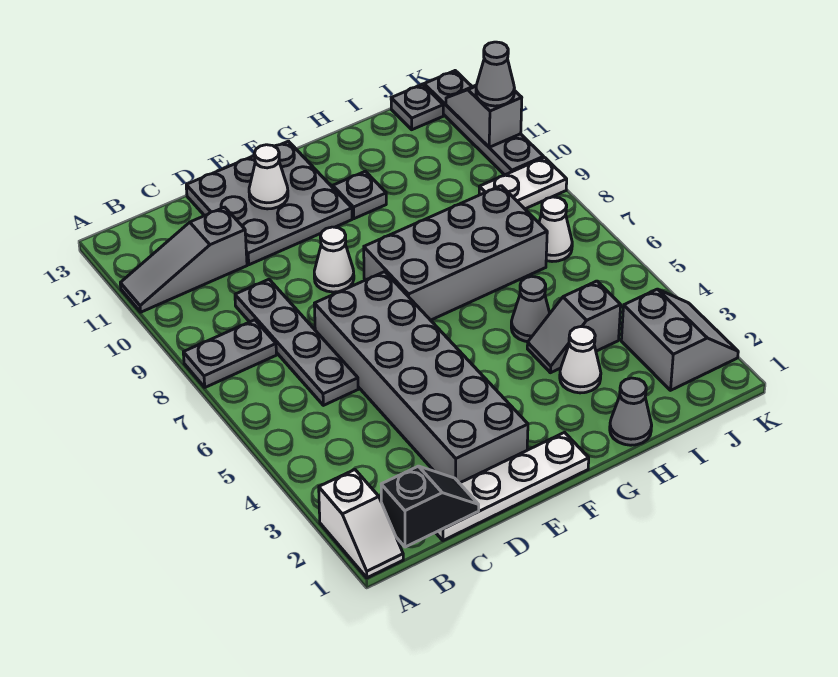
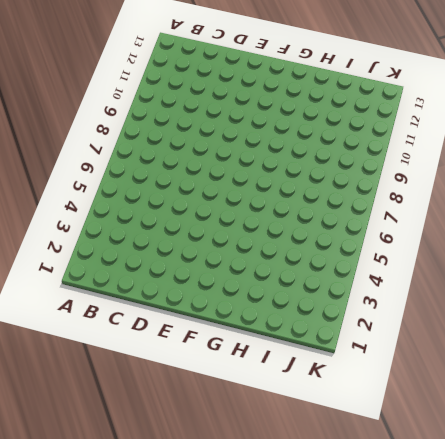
none -> white slope A1:A2 level 1 top 2
none -> grey plate A8:B8 level 1
none -> grey slope A11:C11 level 1 top C

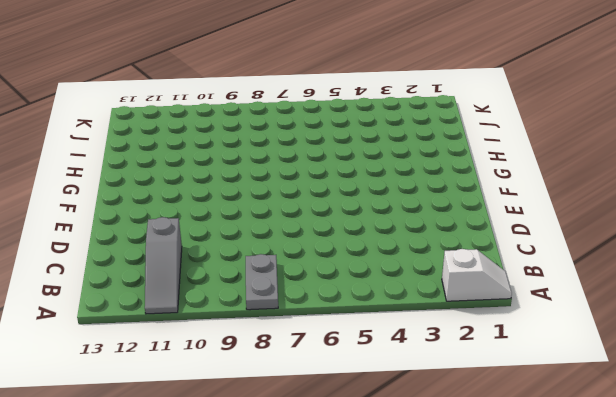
none -> white plate C1:F1 level 1
none -> grey plate C6:C9 level 1
none -> grey brick D2:E7 level 1

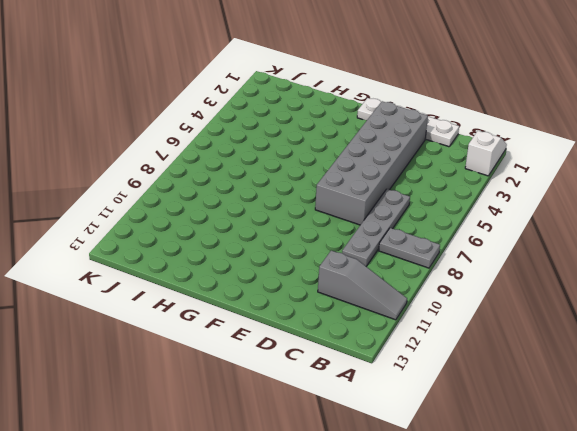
none -> grey plate D11:F13 level 1
none -> white cone E9 level 1
none -> grey brick F7:I8 level 1

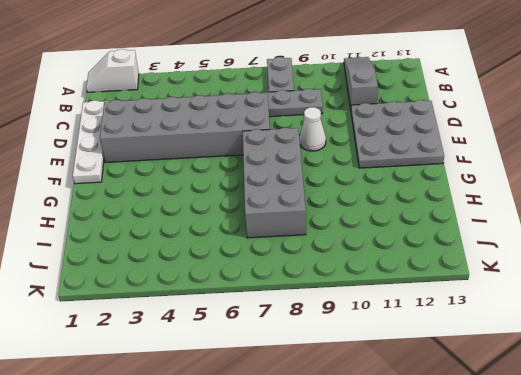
none -> grey plate G11 level 1
none -> grey cone H1 level 1
none -> white cone H3 level 1

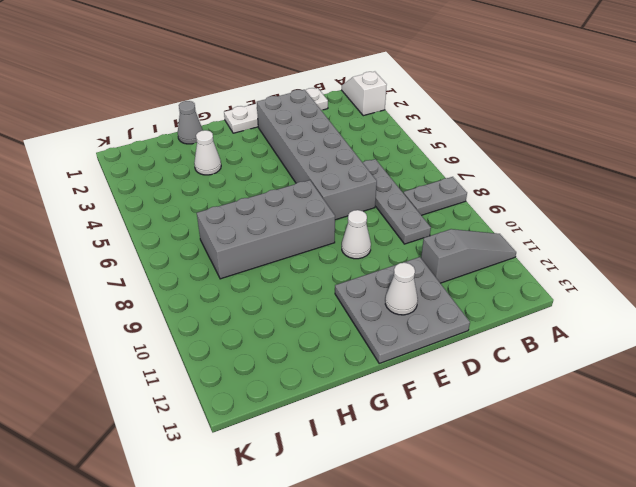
none -> grey plate G11 level 1
none -> grey slope H4:I4 level 1 top I
none -> grey cone H5 level 1

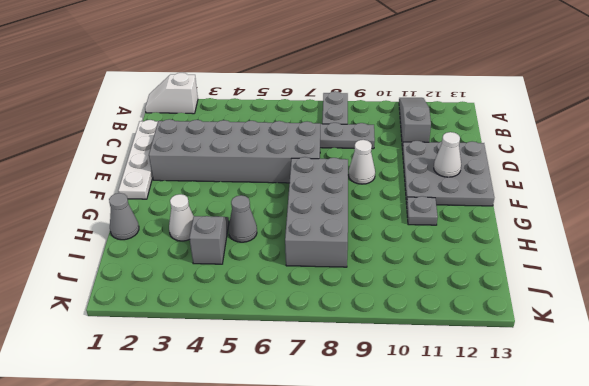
none -> grey slope J2:K3 level 1 top J
none -> white cone J7 level 1
none -> white plate J9:K9 level 1

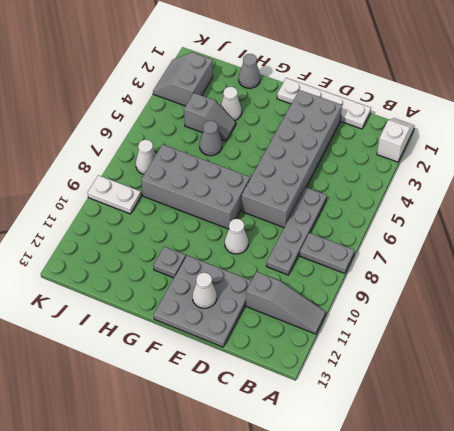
none -> grey plate J13 level 1
none -> grey plate K10:K13 level 1
none -> black slope B1:C1 level 2 top B

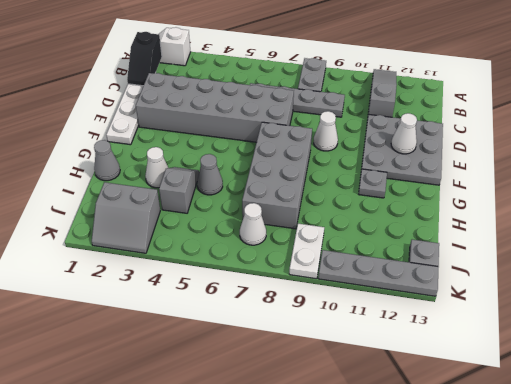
none -> grey slope K11:K12 level 2 top 11
none -> grey cone K11 level 3

